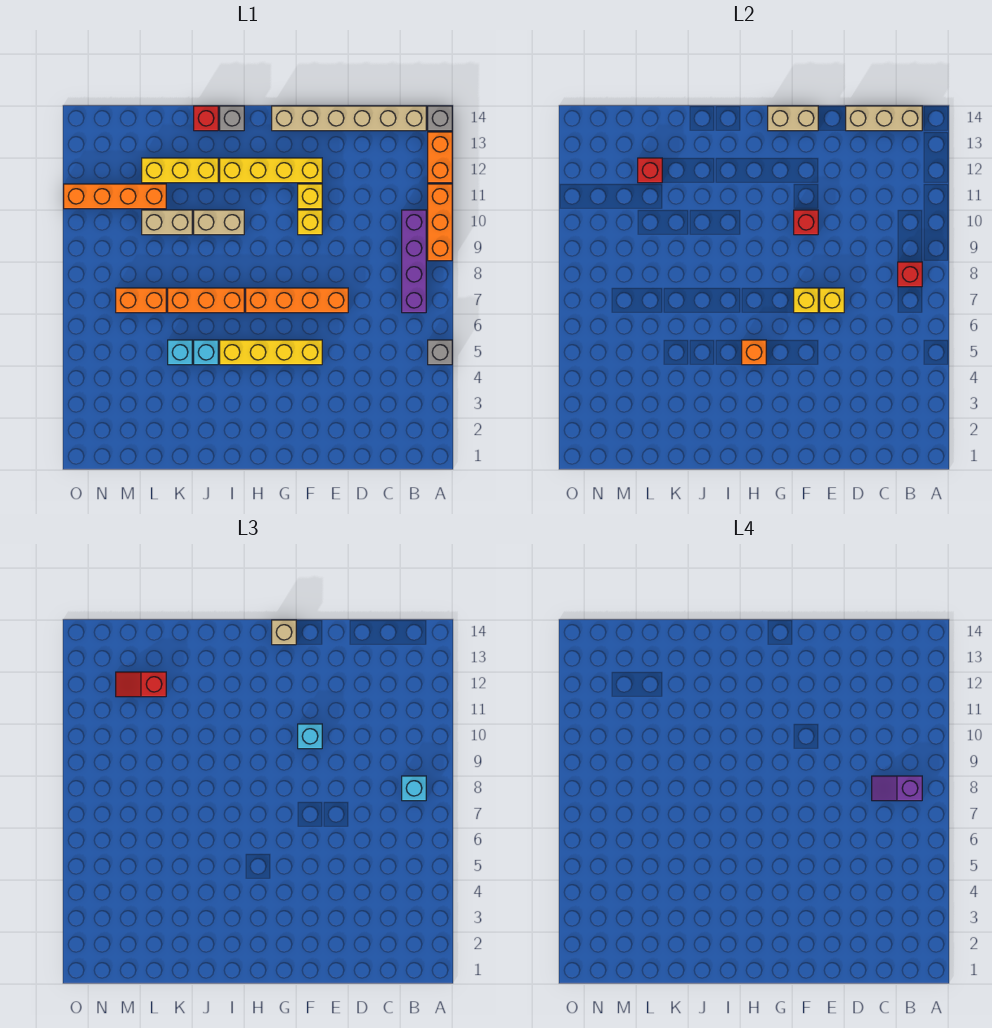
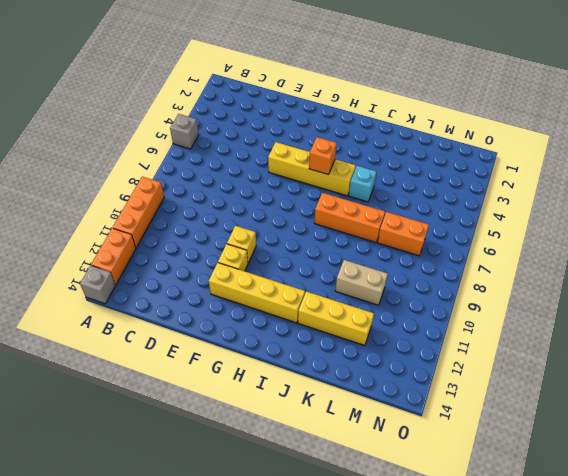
none -> purple brick B7:B10 level 1
none -> tan brick B14:G14 level 1
none -> orange brick E7:H7 level 1
none -> tan brick I10:J10 level 1

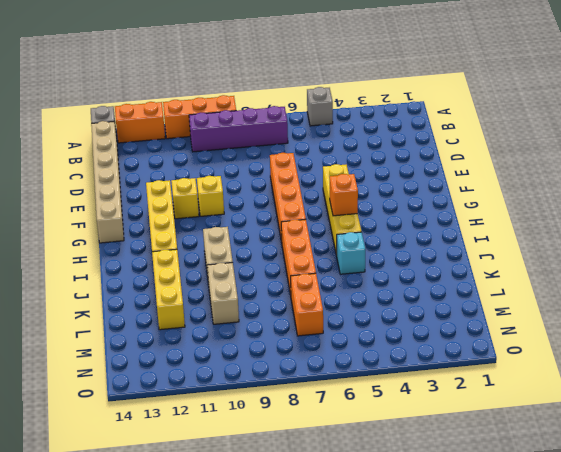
none -> grey brick I14 level 1
none -> red brick J14 level 1
none -> cyan brick K5 level 1
none -> orange brick L11:O11 level 1

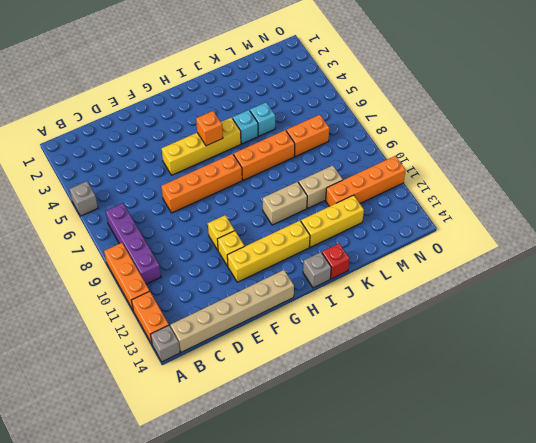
none -> red brick B8 level 2
none -> tan brick B14:D14 level 2
none -> yellow brick E7 level 2
none -> yellow brick F7 level 2

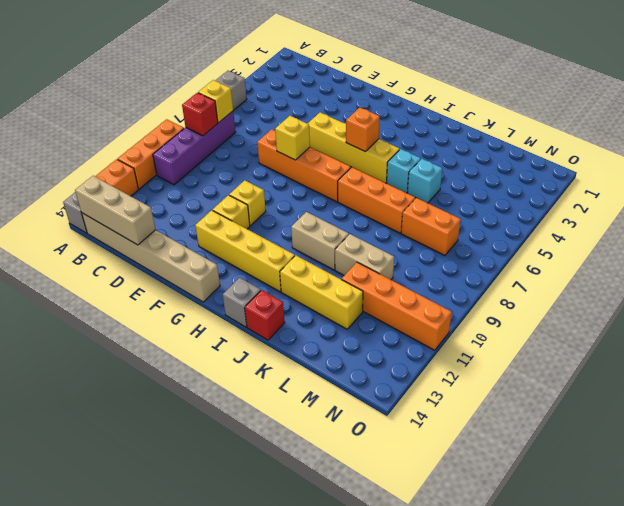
yellow brick B7 level 2 -> yellow brick E7 level 2
none -> red brick F10 level 2
none -> tan brick F14:G14 level 2
none -> red brick L12 level 2
none -> cyan brick B8 level 3

